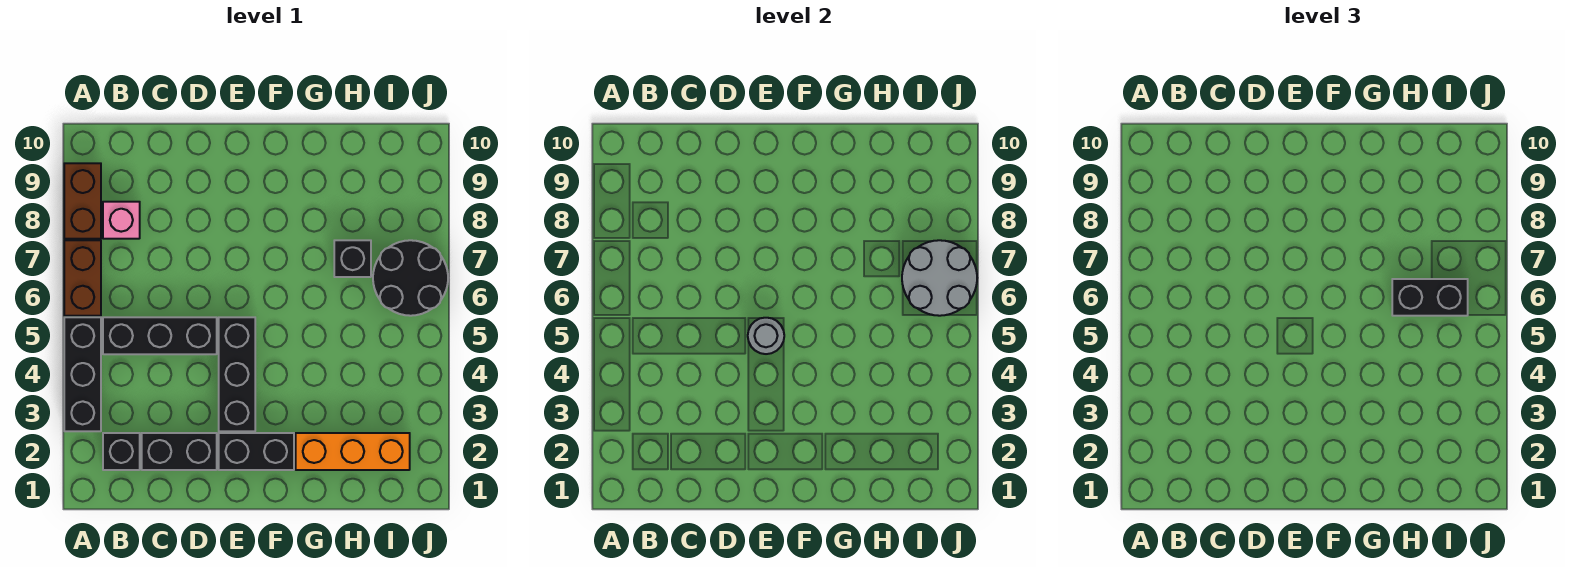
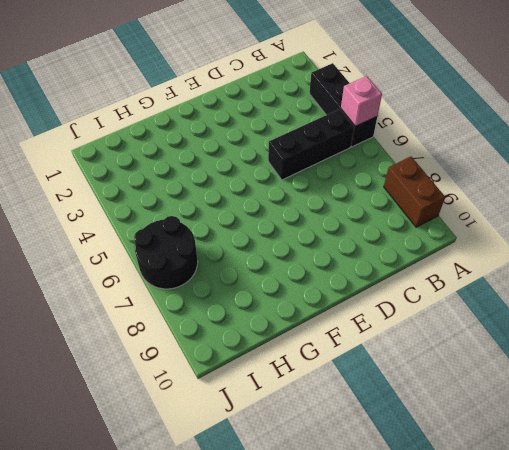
pink brick A5 level 2 -> pink brick B8 level 1
none -> brown brick A6:A7 level 1
none -> black brick B2 level 1
none -> black brick C2:D2 level 1

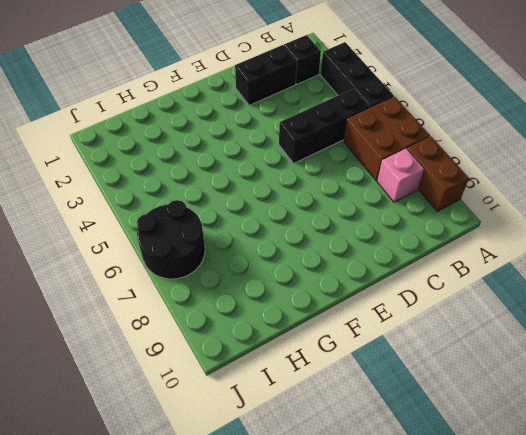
brown brick A6:B7 level 1 -> brown brick A6:A7 level 1
none -> black brick E2:F2 level 1
none -> black brick E3:E5 level 1
none -> orange brick G2:I2 level 1

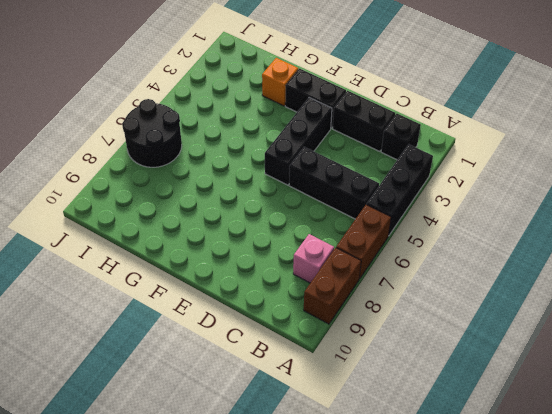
orange brick G2 level 1 -> orange brick G2:I2 level 1
none -> black brick H7 level 1
none -> grey round brick E5 level 2
none -> grey round brick I6:J7 level 2

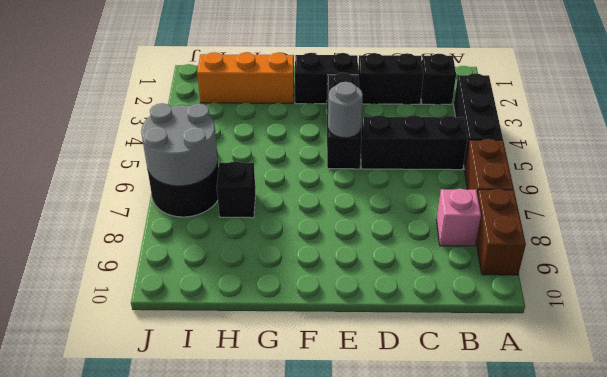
none -> black brick H6:I6 level 3

